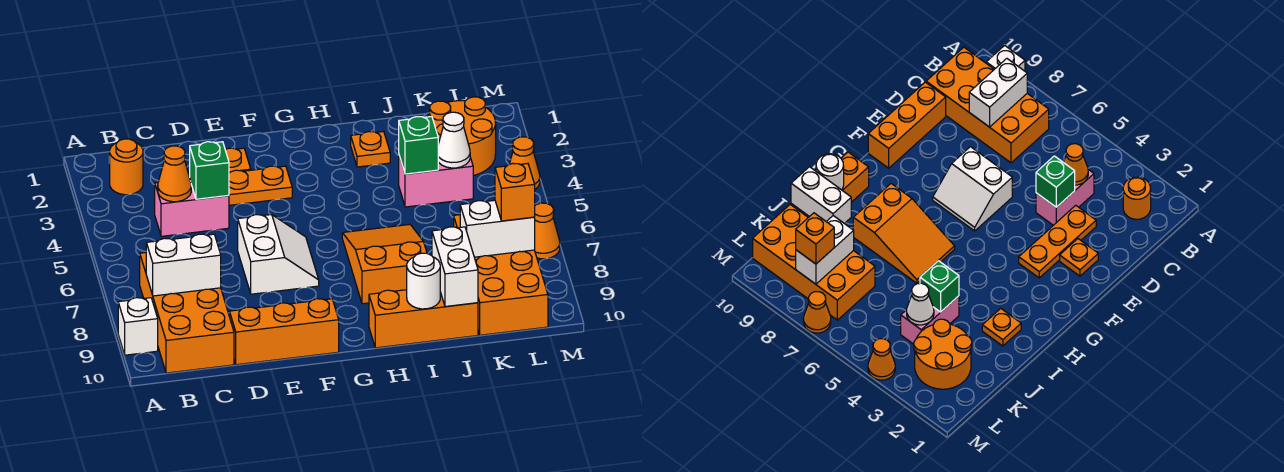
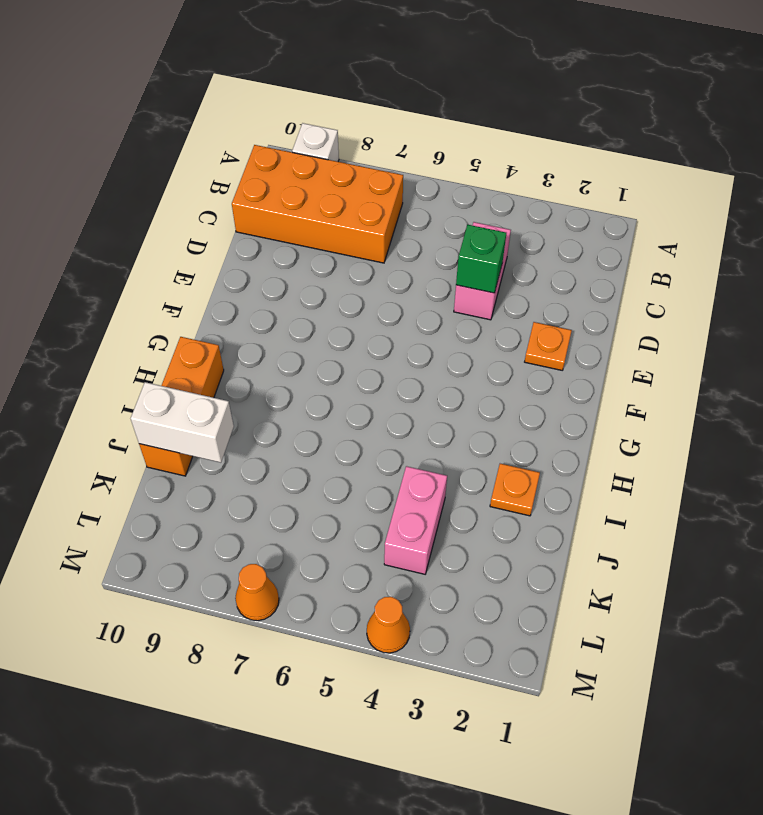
none -> orange round brick B2 level 1
none -> orange plate D3:F3 level 1
none -> orange brick D10:F10 level 1

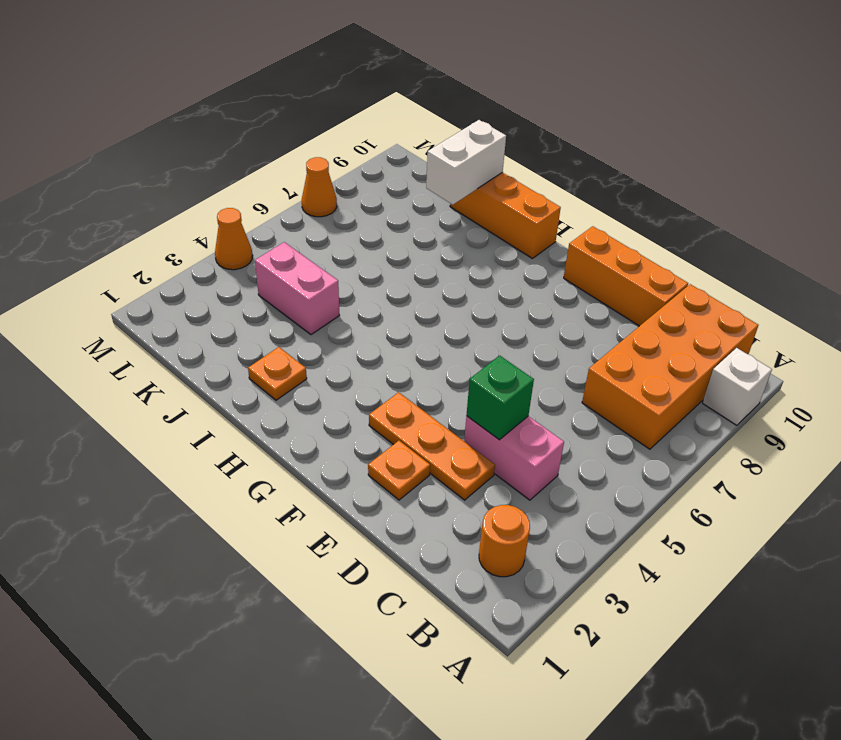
none -> white slope E6:F7 level 1 top E
none -> orange slope H6:I8 level 1 top 8
none -> orange round brick K2:L3 level 1

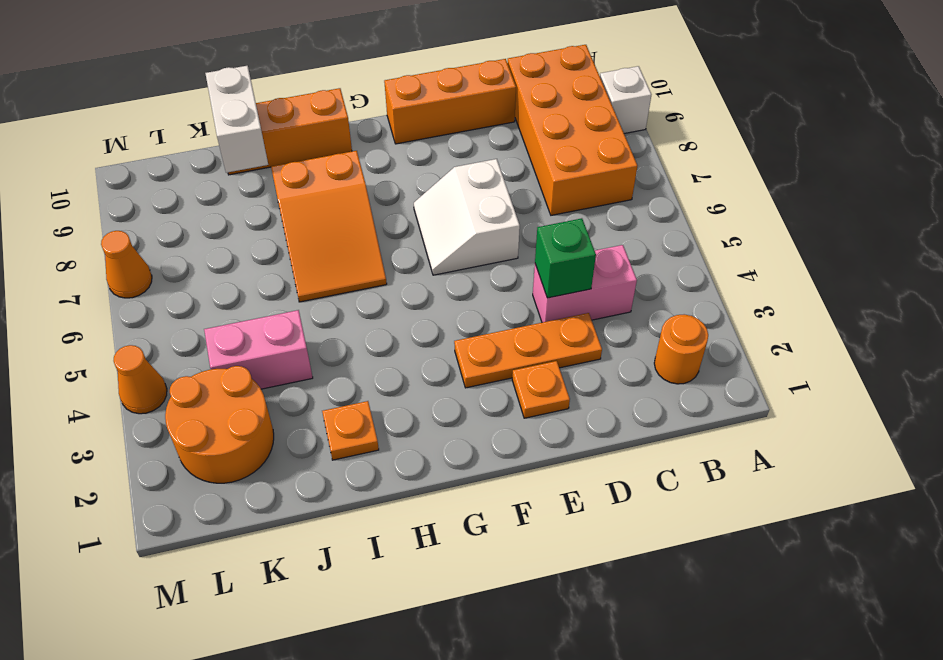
none -> orange brick K7:L10 level 1
none -> white brick B8:C8 level 2
none -> orange cone C4 level 2

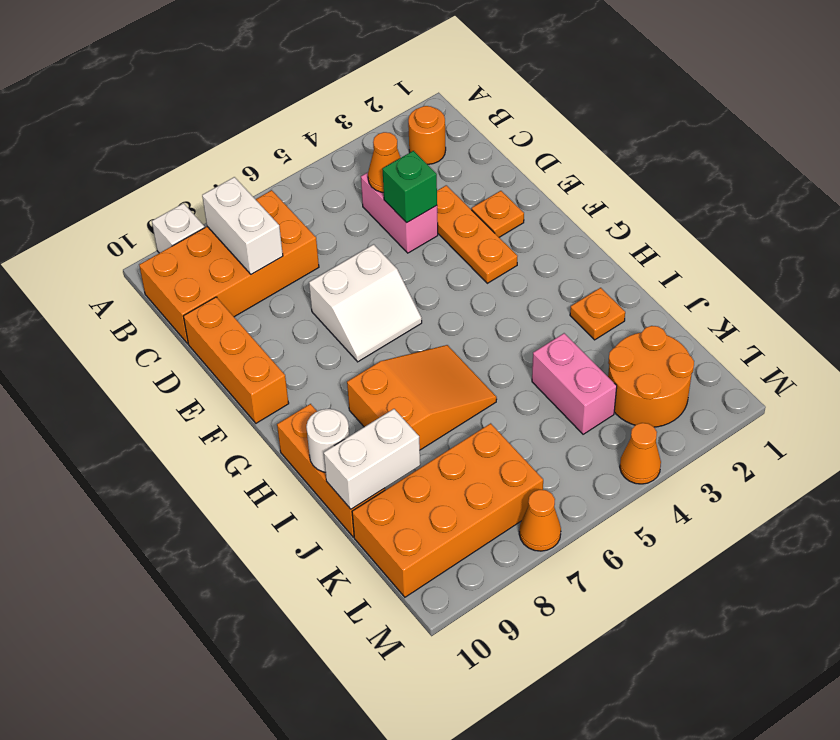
none -> green brick J4 level 2
none -> white cone K4 level 2
none -> white brick K8:L8 level 2

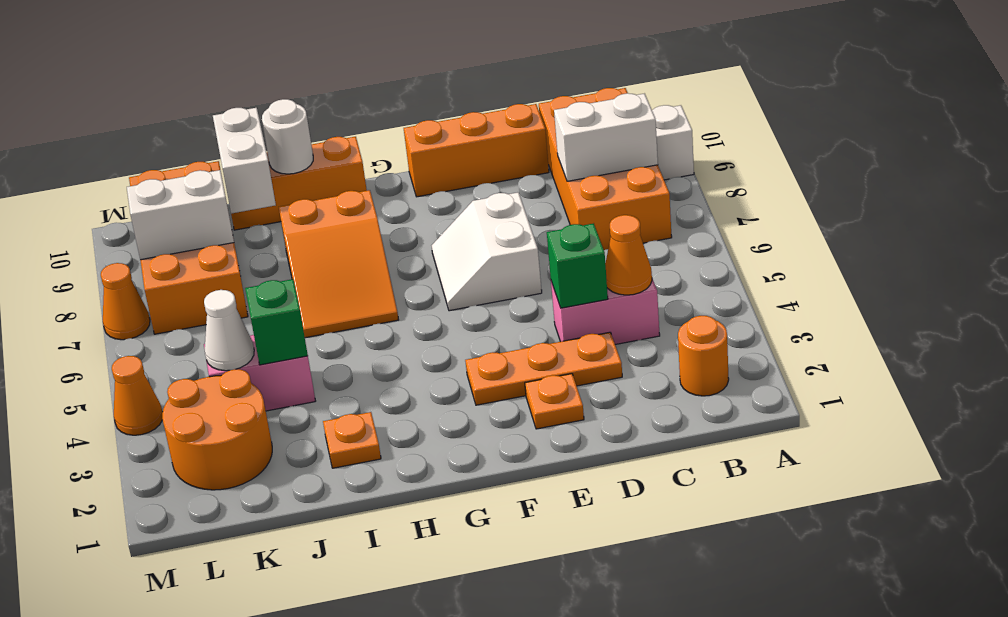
none -> orange brick L8 level 3

